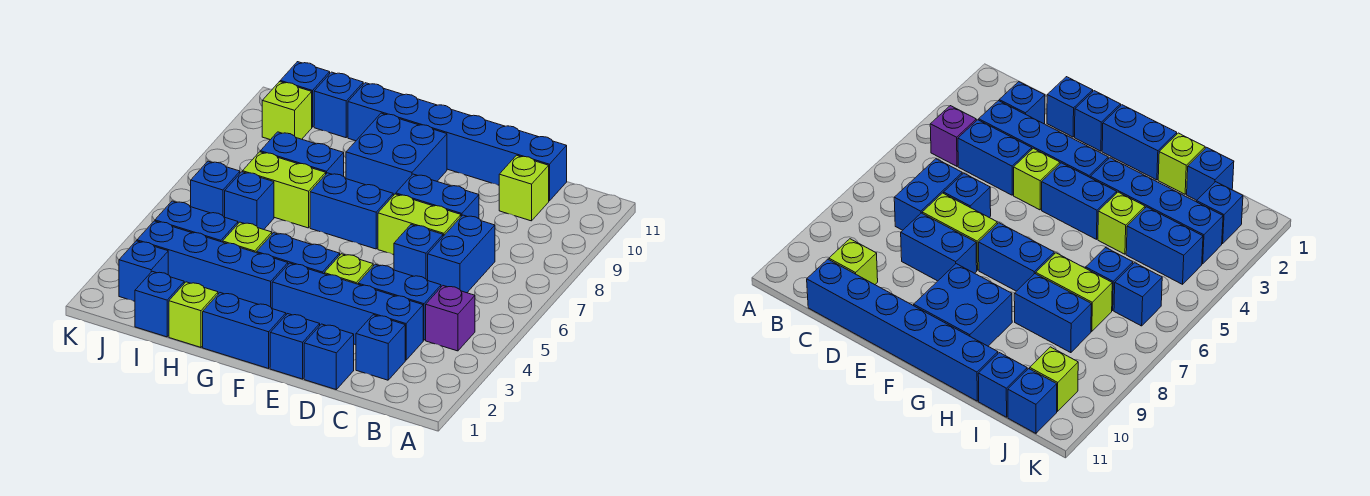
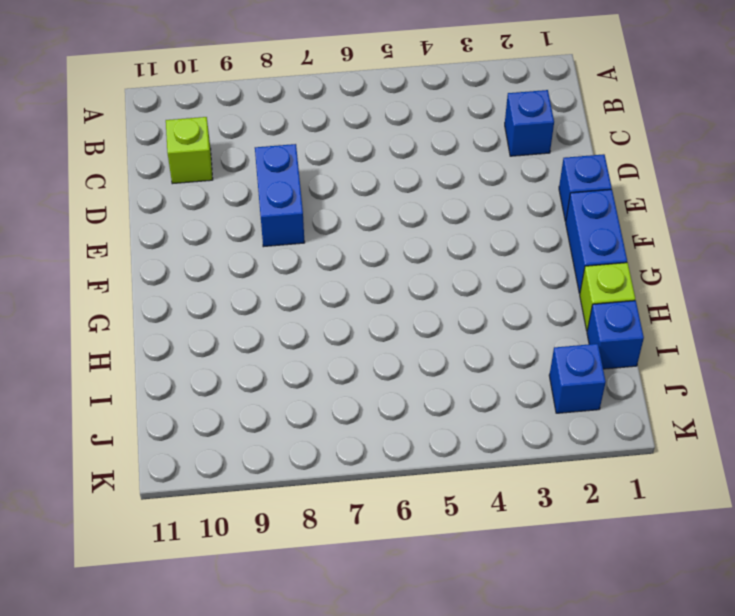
none -> purple brick B4 level 1
none -> blue brick C3:F3 level 1
none -> blue brick C4:D4 level 1
none -> blue brick C6:C7 level 1

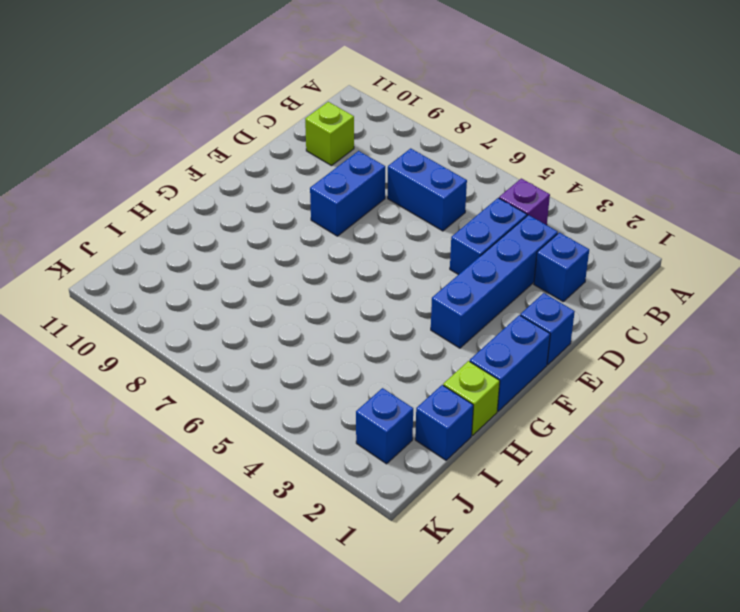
none -> blue brick C11:H11 level 1
none -> blue brick D1 level 1
none -> blue brick D6 level 1
none -> lime brick D7:E7 level 1

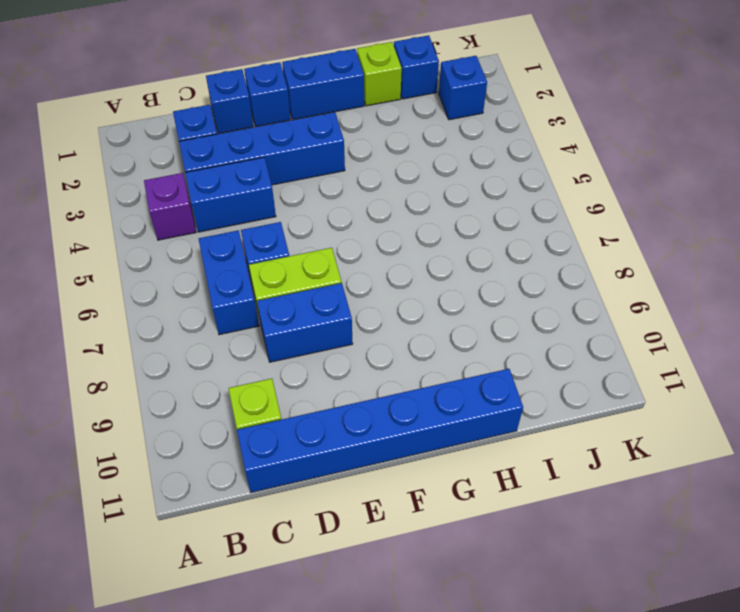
none -> lime brick E4 level 1
none -> blue brick F4:G4 level 1
none -> blue brick F7:G7 level 1
none -> blue brick F9:G10 level 1

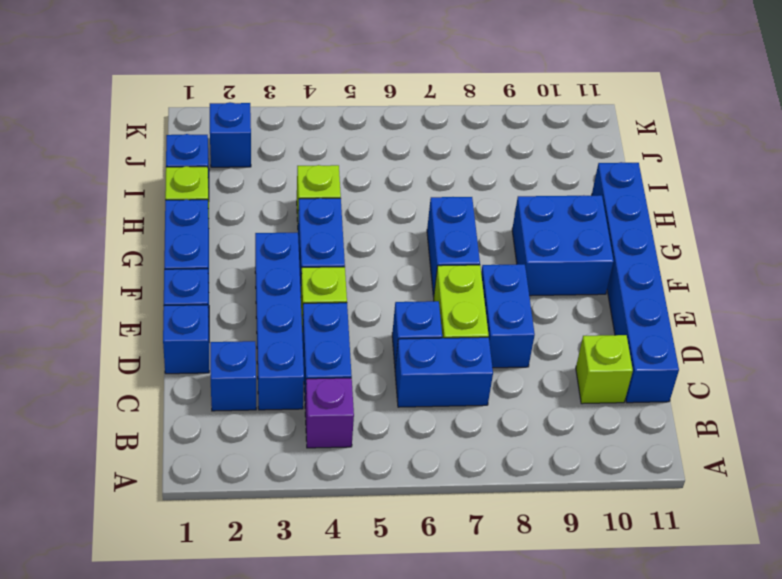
none -> blue brick G3:J3 level 1
none -> lime brick H7:I7 level 1
none -> blue brick H8:I8 level 1
none -> blue brick I4:J4 level 1

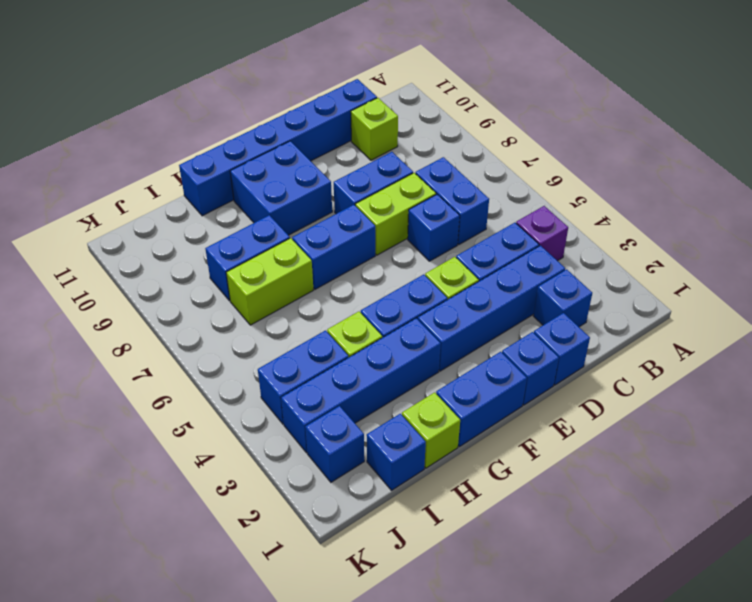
none -> blue brick I6 level 1
none -> blue brick I11 level 1
none -> blue brick J6 level 1
none -> lime brick J10 level 1

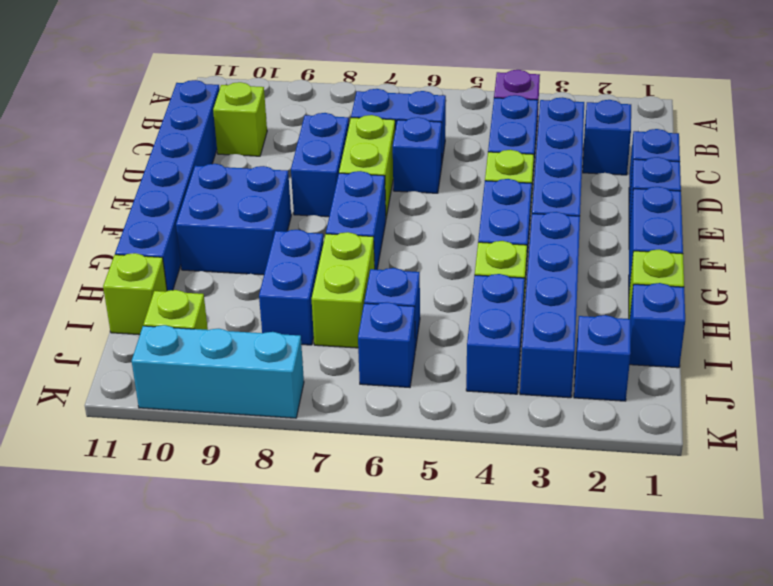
lime brick I11 level 1 -> blue brick I11 level 1
cyan brick K8:K10 level 1 -> none
none -> blue brick J11 level 1

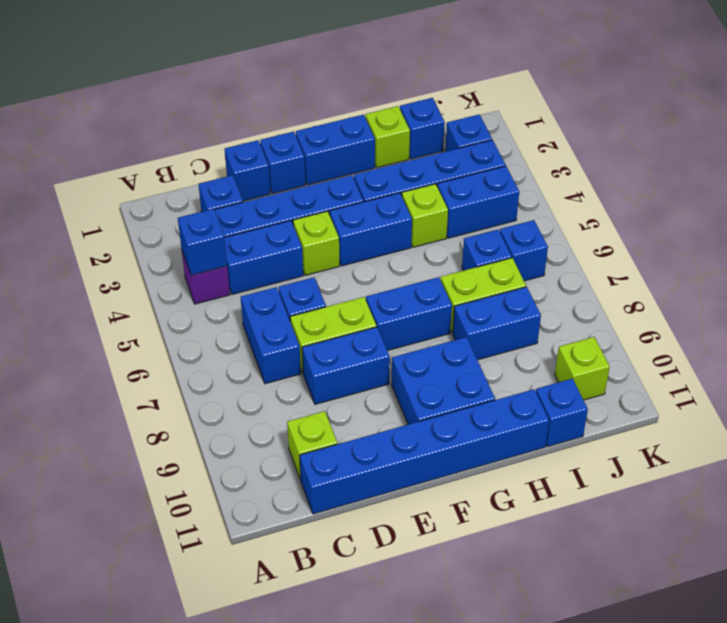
blue brick B4 level 2 -> blue brick J11 level 1

